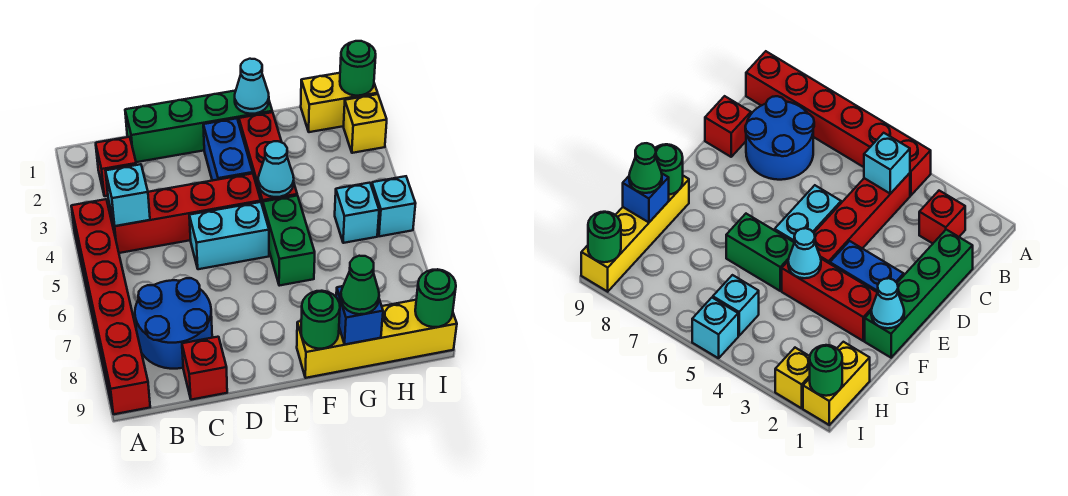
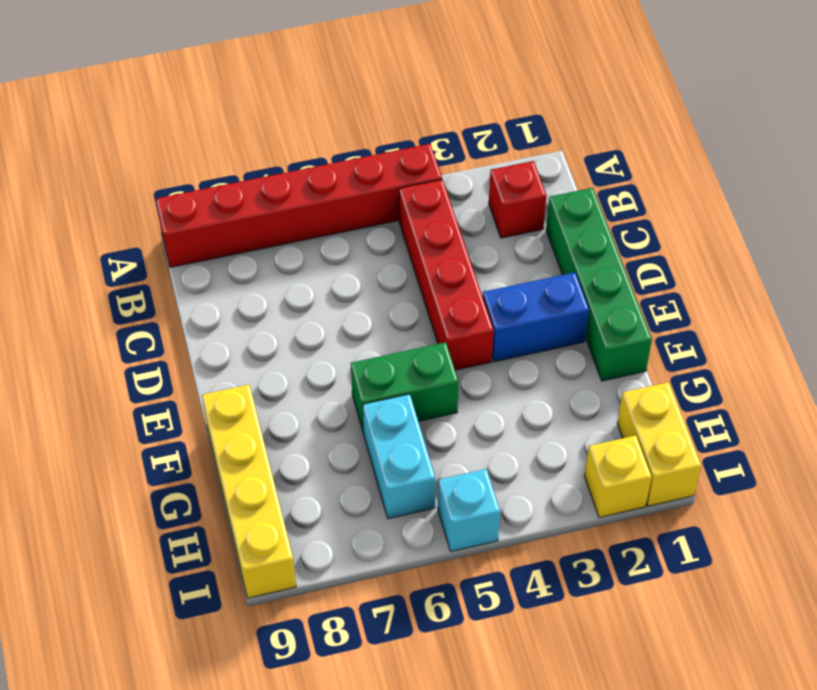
cyan brick G6:H6 level 1 -> cyan brick D5:E5 level 1
none -> blue round brick B7:C8 level 1
none -> red brick C9 level 1
none -> red brick F2:F4 level 1

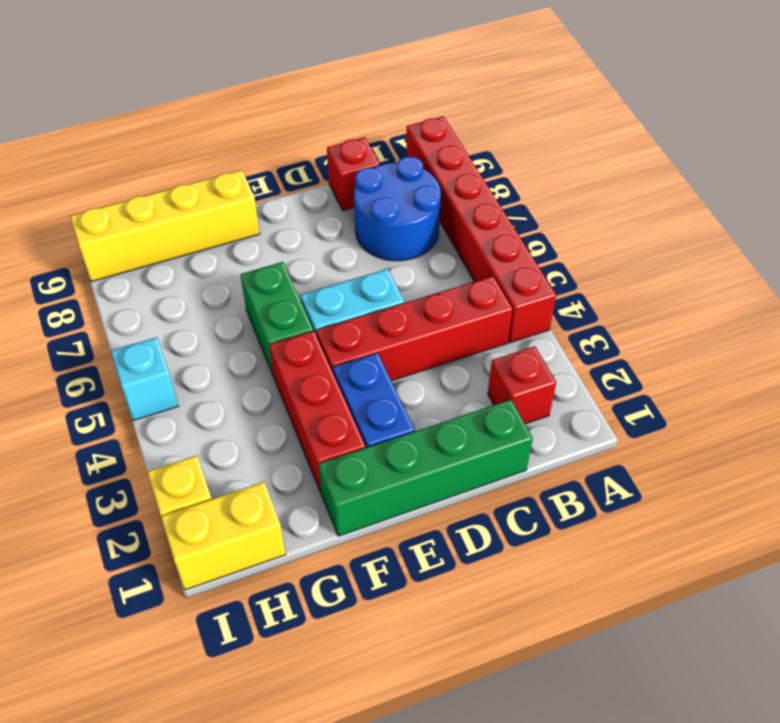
none -> cyan brick H5 level 1
none -> cyan brick B4 level 2
none -> cyan cone F1 level 2

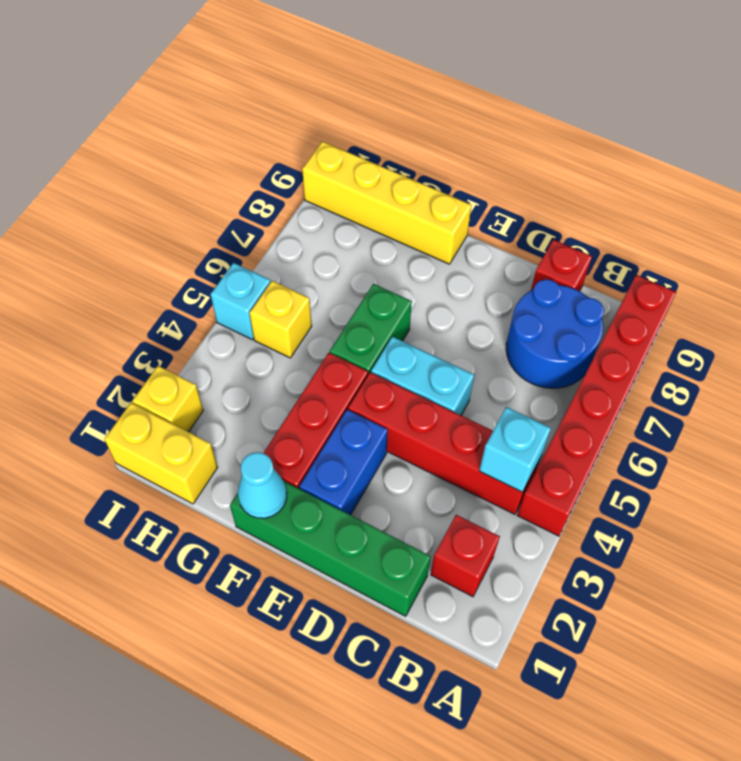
yellow brick H5 level 1 -> cyan brick H5 level 1
none -> cyan cone F4 level 2
none -> green round brick F9 level 2
none -> blue brick G9 level 2

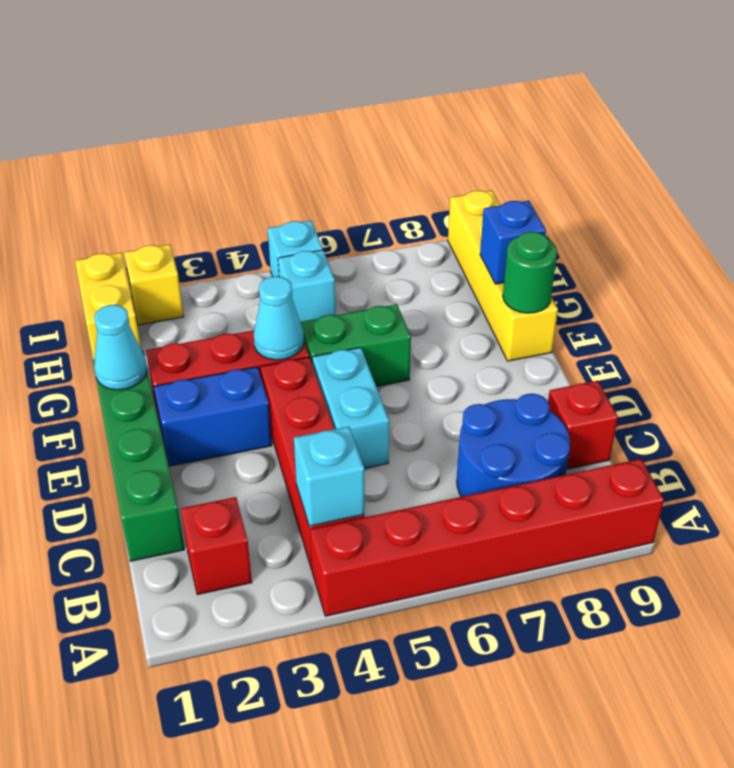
none -> green round brick I1 level 2
none -> green round brick I9 level 2
none -> green cone G9 level 3

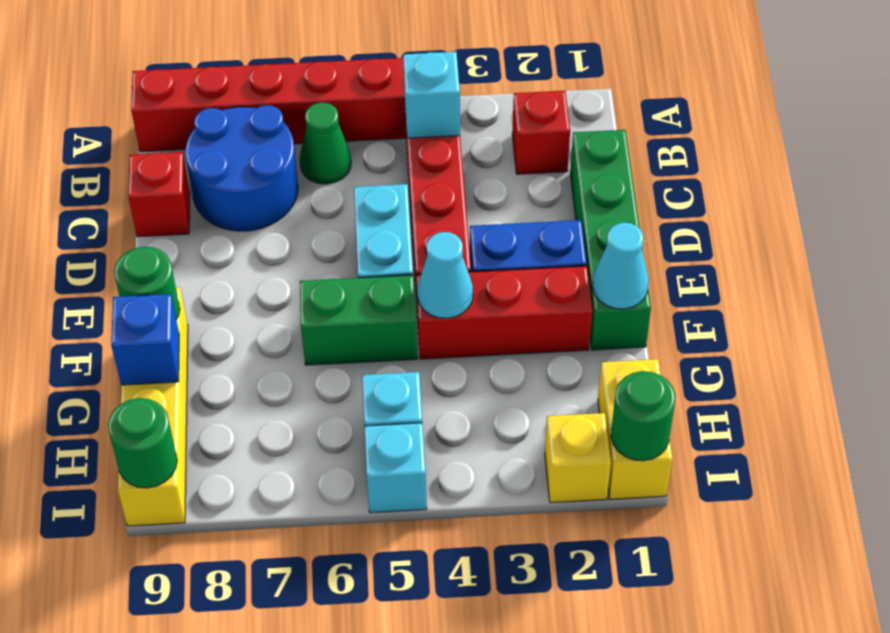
green cone B6 level 1 -> green cone G9 level 3

